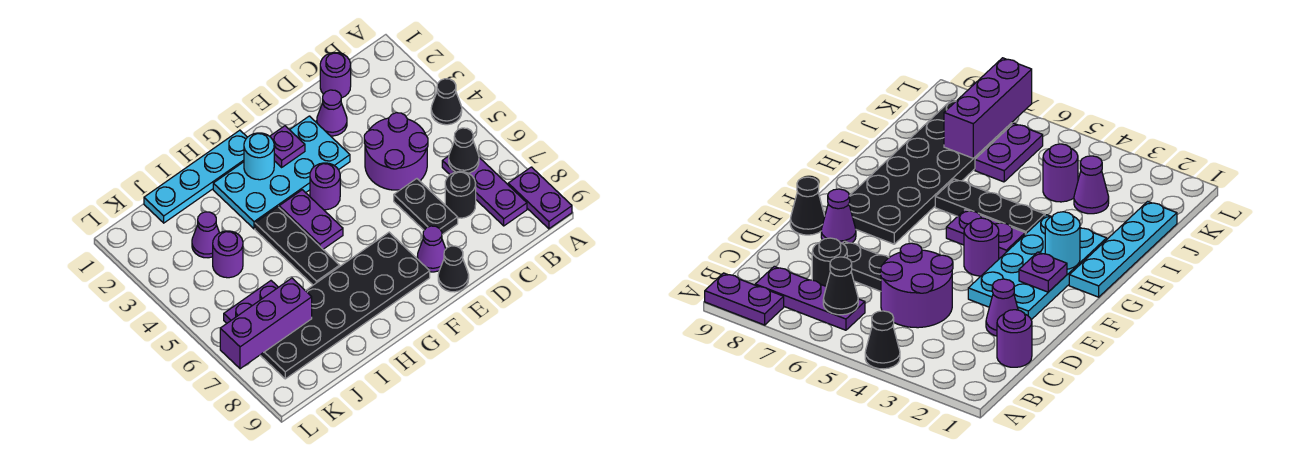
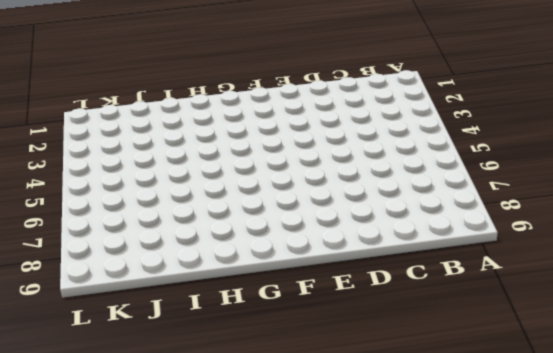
none -> black cone A4 level 1
none -> purple plate A8:A9 level 1
none -> purple plate B6:B8 level 1

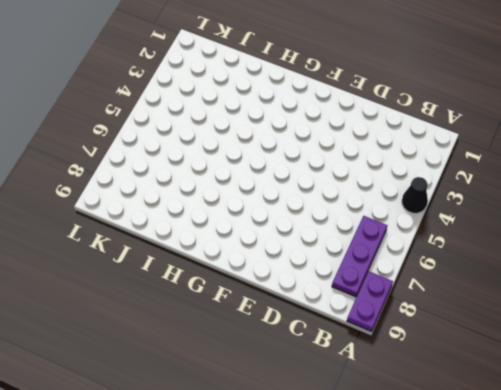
none -> purple round brick C1 level 1
none -> purple round brick C4:D5 level 1
none -> black round brick C7 level 1

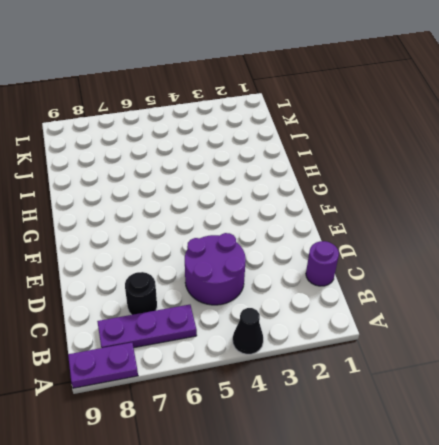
none -> purple cone D2 level 1
none -> black plate D6:D7 level 1
none -> cyan plate E2:H3 level 1

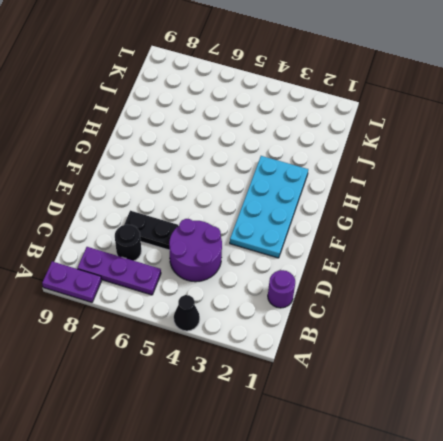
none -> purple cone D2 level 1
none -> purple cone E8 level 1
none -> black cone E9 level 1

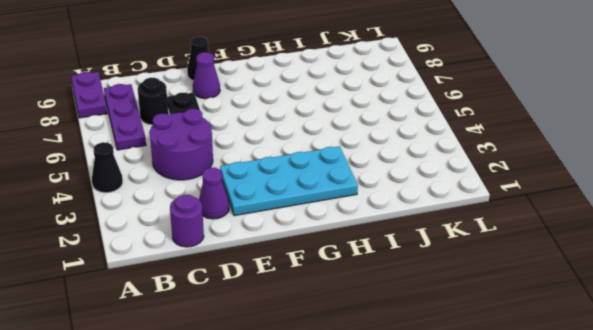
none -> purple round brick F4 level 1
none -> black plate F7:K8 level 1
none -> cyan plate G1:J1 level 1

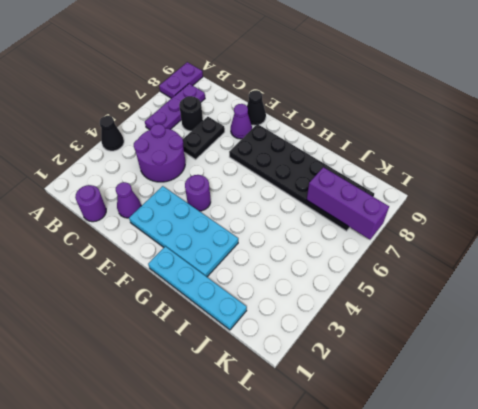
none -> purple plate G4:G5 level 1
none -> black plate H4:H6 level 1
none -> purple cone J3 level 1

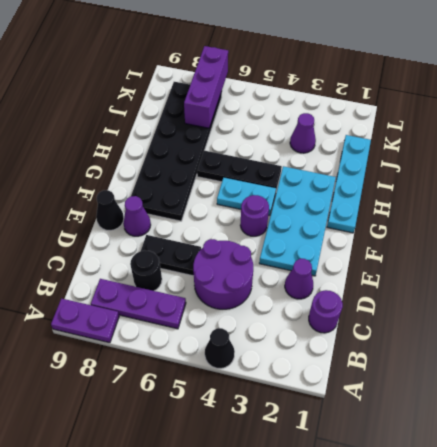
cyan plate G4:G5 level 1 -> purple plate G4:G5 level 1
none -> purple round brick J4 level 1
none -> purple plate J6:K6 level 1
none -> black cone B6 level 2

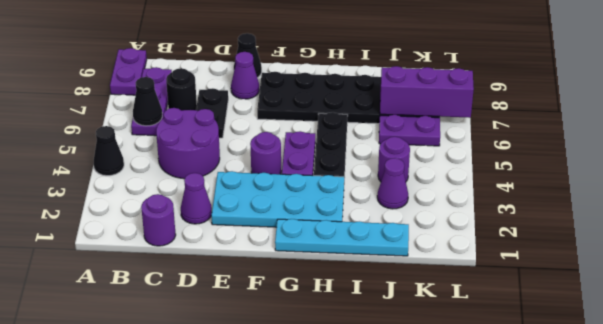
none -> purple plate F2 level 2
none -> cyan round brick G2 level 2

